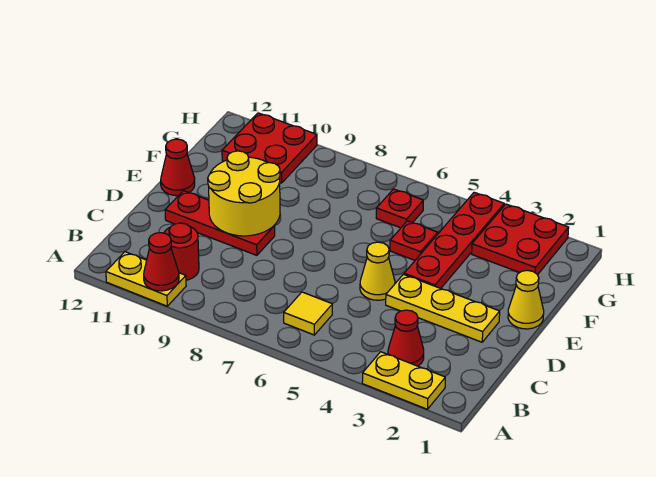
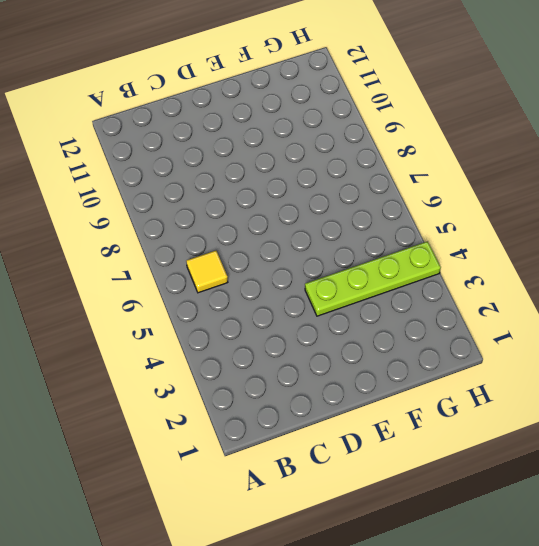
lime plate E4:H4 level 1 -> red plate E4:H4 level 1
none -> yellow plate A2:A3 level 1
none -> yellow plate A10:A11 level 1
none -> red cone B3 level 1

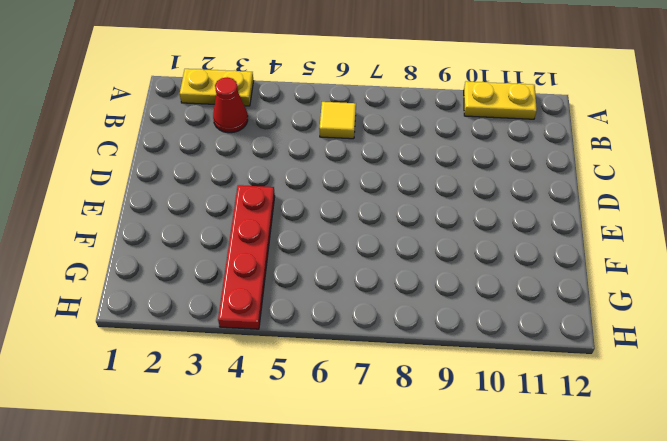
none -> red round brick B10 level 1
none -> yellow plate D2:D4 level 1
none -> yellow cone D5 level 1

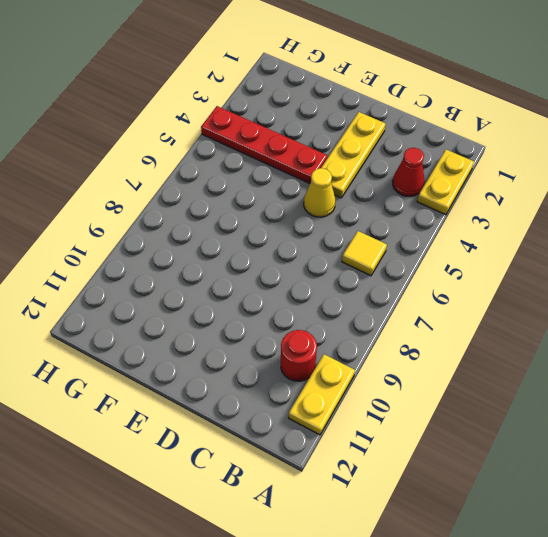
none -> red plate D9:D11 level 1
none -> yellow cone E1 level 1
none -> red cone E12 level 1

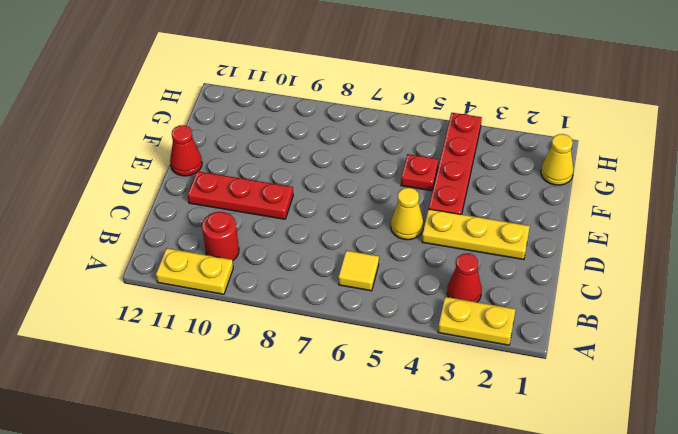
yellow cone G1 level 1 -> yellow cone E1 level 1
none -> red plate G2:H3 level 1
none -> red plate G6 level 1
none -> red plate G10:H11 level 1

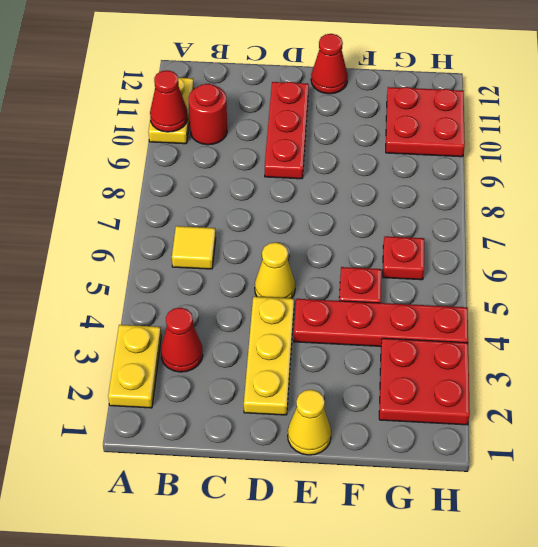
none -> yellow round brick D9:E10 level 2

